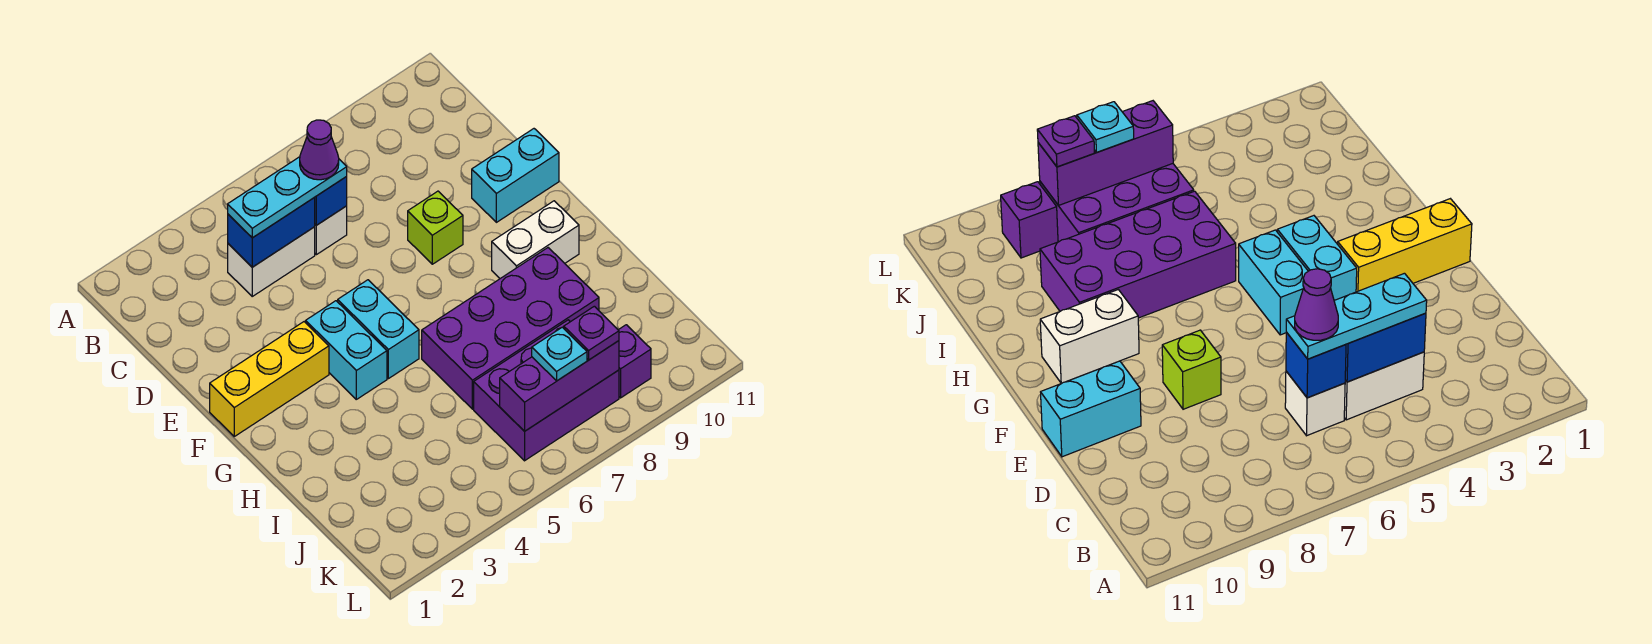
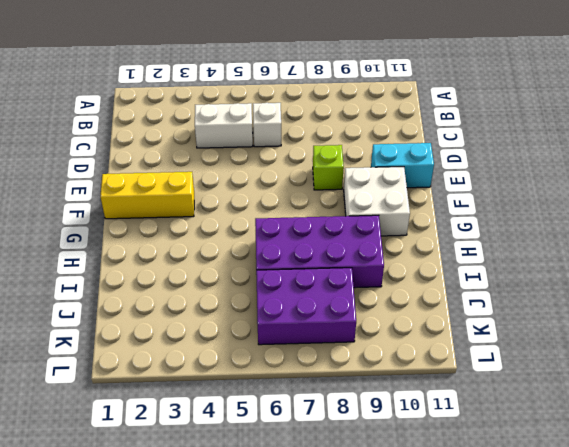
white brick F9:G10 level 1 -> white brick G9:G10 level 1
none -> cyan brick F4:G4 level 1
none -> cyan brick F5:G5 level 1
none -> purple brick K9 level 1

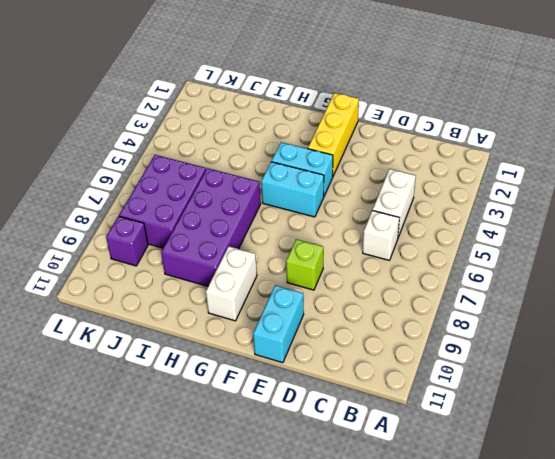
none -> blue brick C4:C5 level 2
none -> blue brick C6 level 2
none -> purple brick K6:K8 level 2

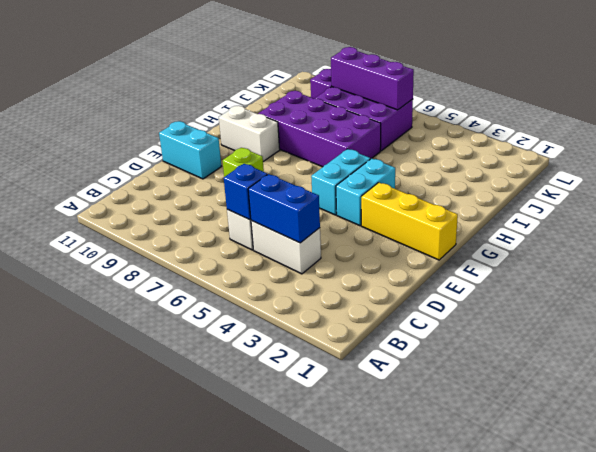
none -> cyan plate C4:C6 level 3
none -> cyan plate K7 level 3
none -> purple plate K8 level 3

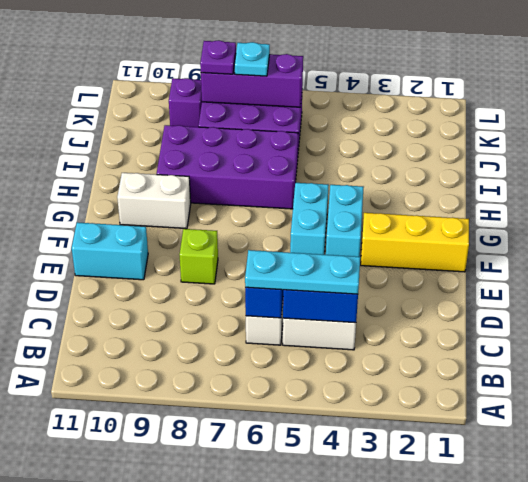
none -> purple cone C6 level 4

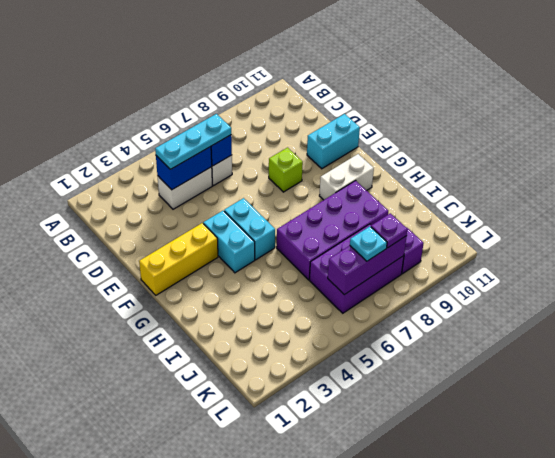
none -> purple cone C6 level 4

